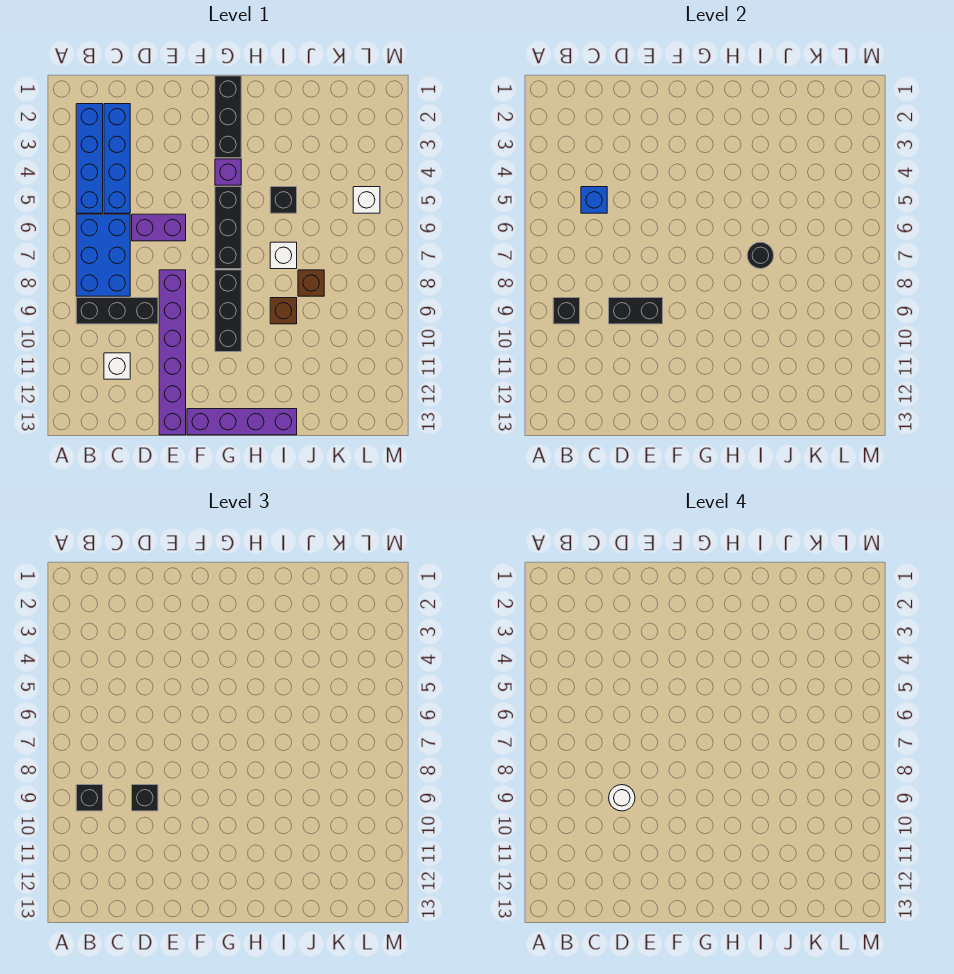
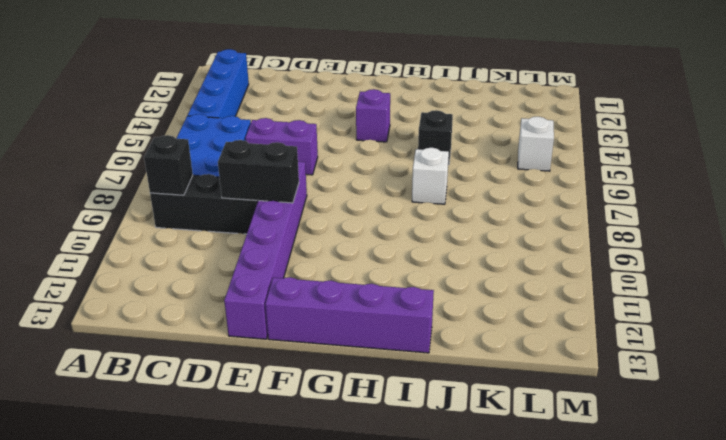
none -> blue brick C2:C5 level 1
none -> white brick C11 level 1
none -> black brick G1:G3 level 1

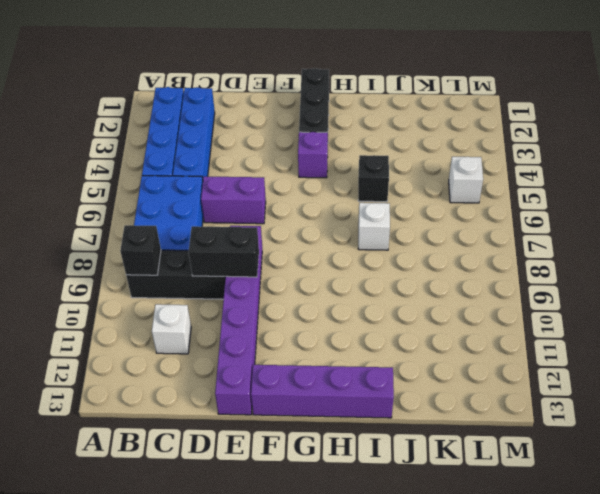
none -> black brick G5:G7 level 1
none -> black brick G8:G10 level 1
none -> brown brick I9 level 1

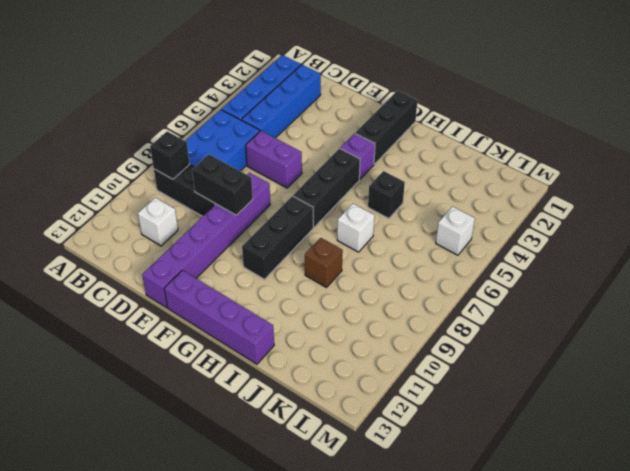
none -> brown brick J8 level 1
none -> blue brick C5 level 2
none -> black round brick I7 level 2

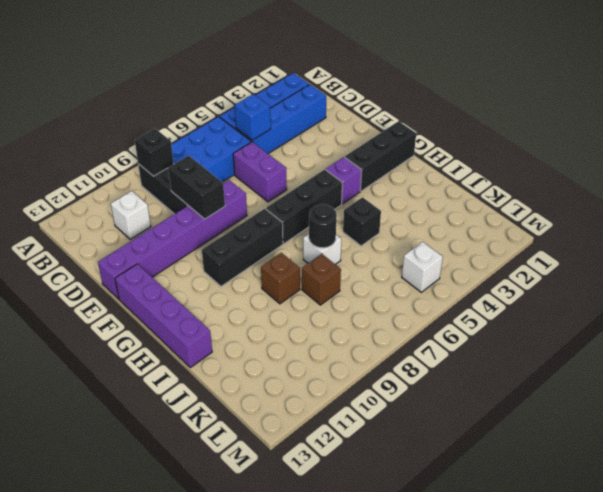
none -> black brick B9 level 3
none -> black brick D9 level 3
none -> white round brick D9 level 4

